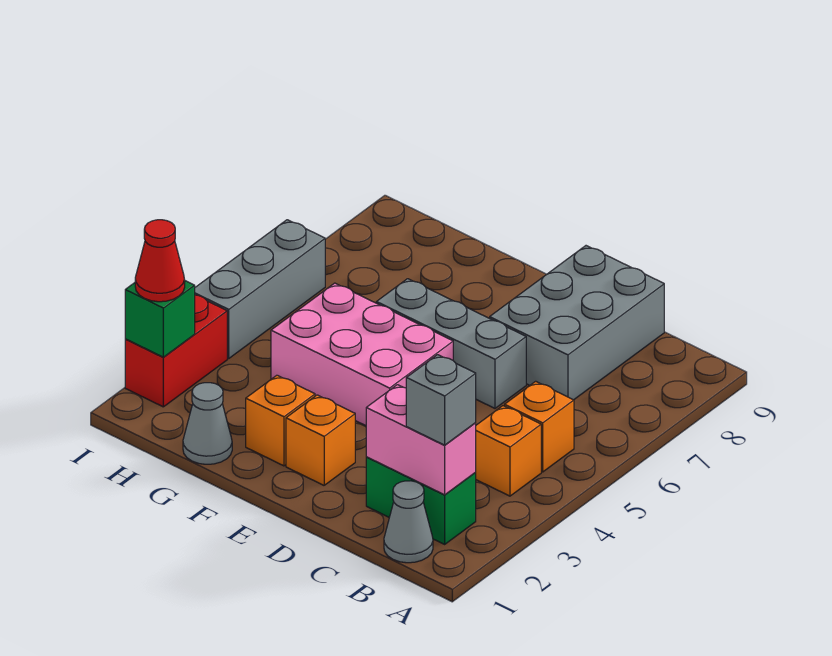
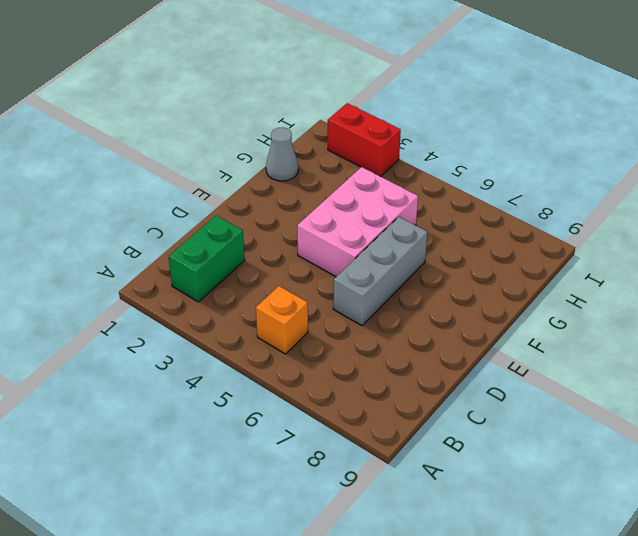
none -> grey cone B1 level 1
none -> orange brick B4 level 1
none -> grey brick C7:D9 level 1

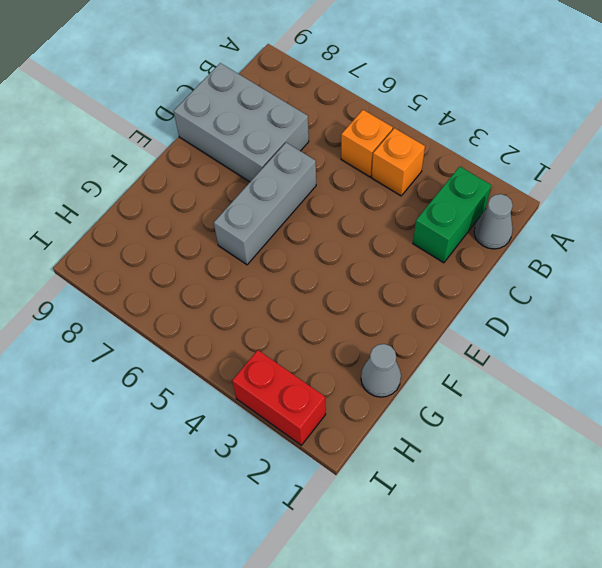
none -> orange brick E2 level 1
none -> pink brick E4:G5 level 1
none -> orange brick F2 level 1

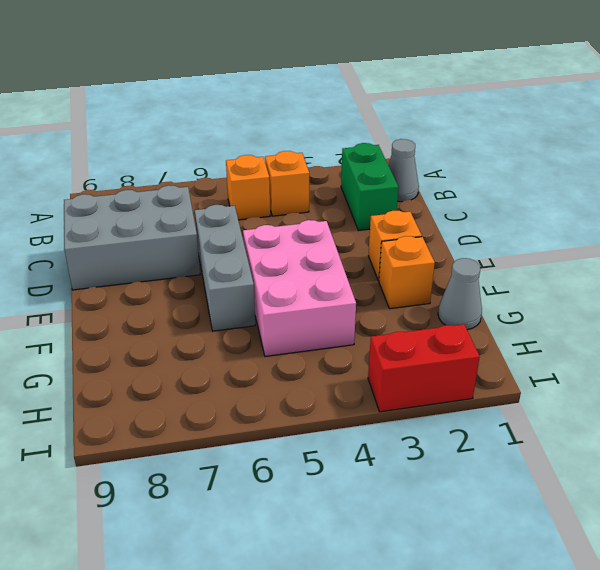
none -> grey brick I4:I6 level 1
none -> pink brick B2:C2 level 2
none -> green brick I2 level 2

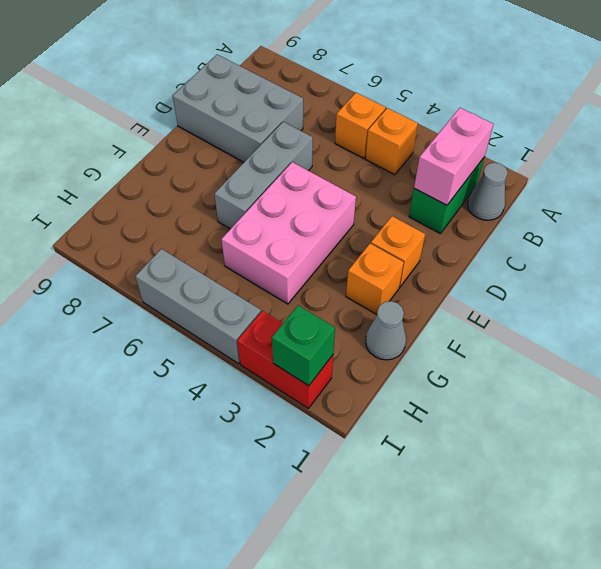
none -> grey brick B2 level 3
none -> red cone I2 level 3

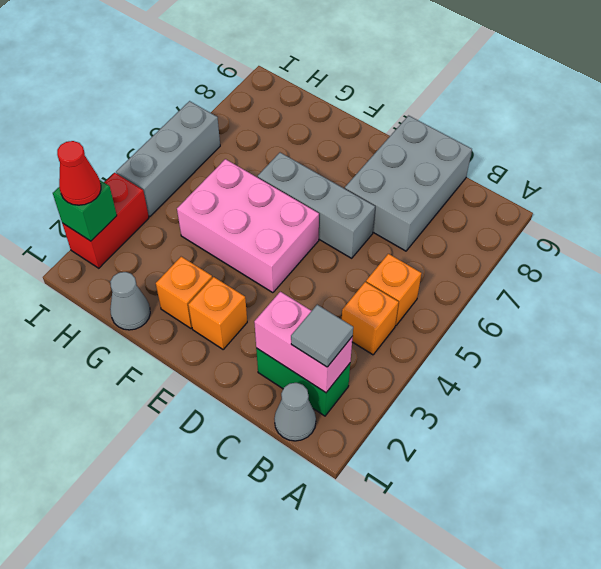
grey tile B2 level 3 -> grey brick B2 level 3

